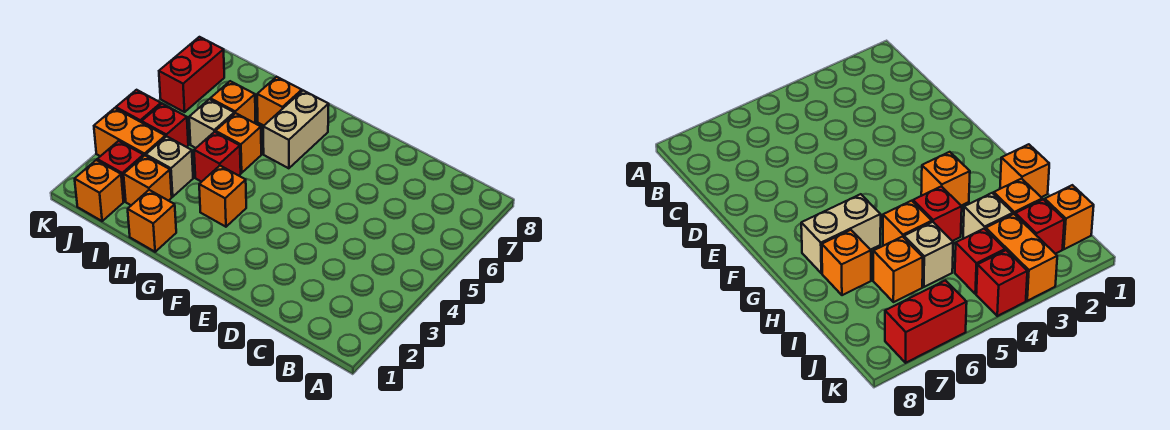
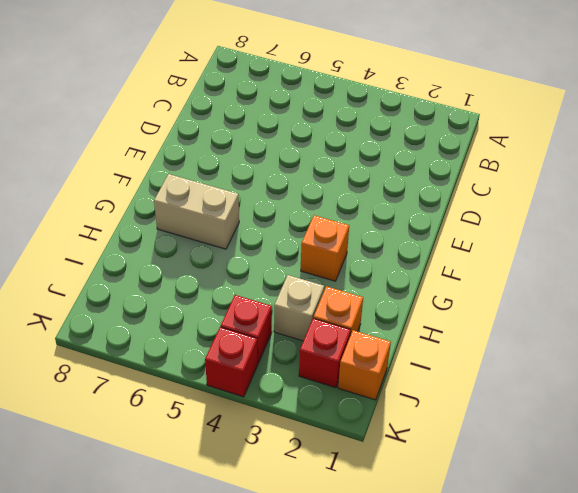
none -> orange brick H1 level 1
none -> red brick H4 level 1
none -> orange brick H5 level 1

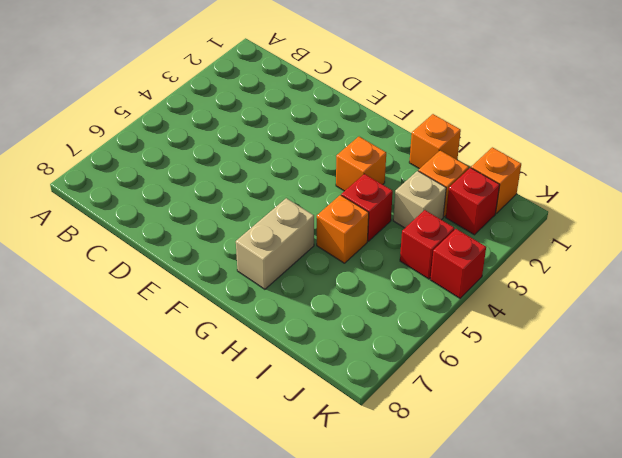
none -> orange brick H7 level 1
none -> tan brick I5 level 1
none -> orange brick I6 level 1

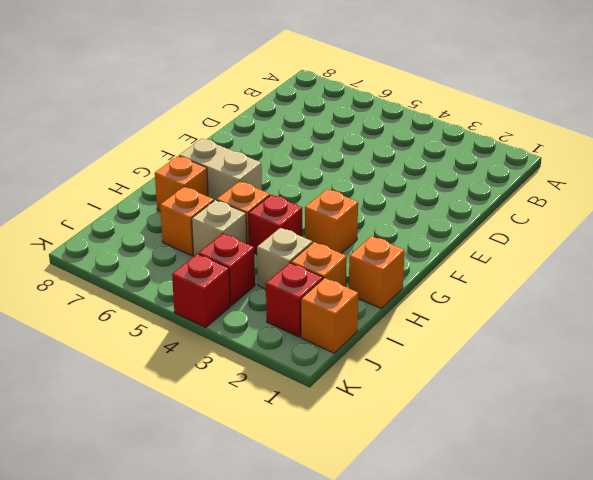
none -> orange brick J3:K3 level 1
none -> red brick K6:K7 level 1

